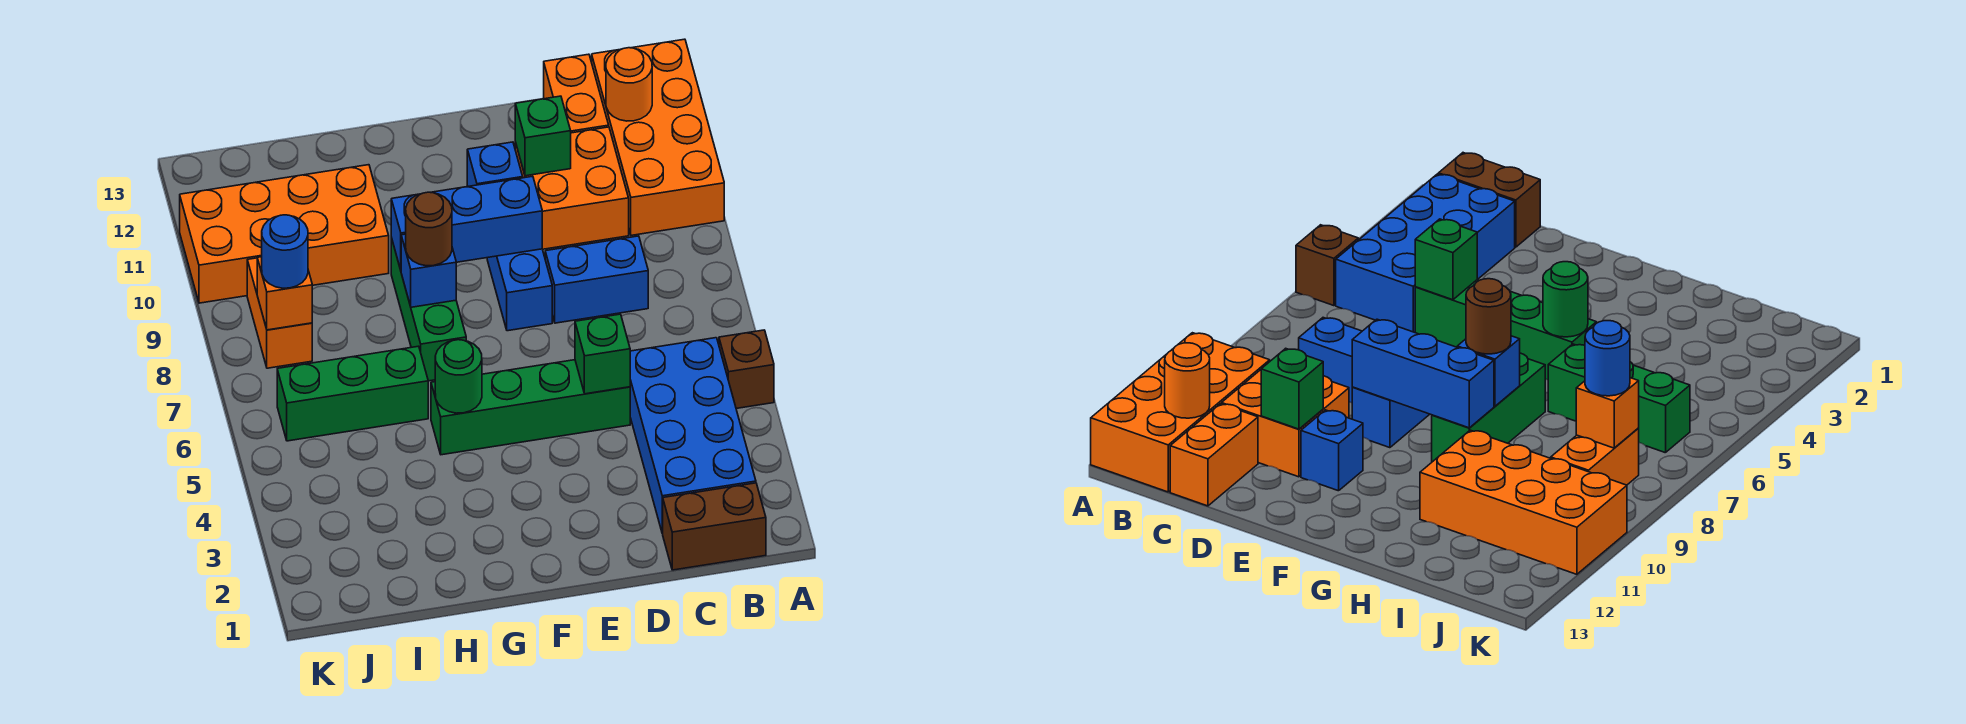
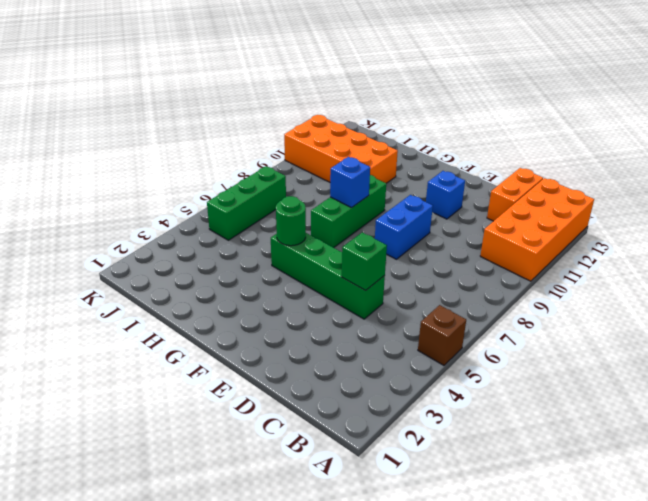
green brick J5:J7 level 1 -> green brick H6:J6 level 1
none -> brown brick B1:C1 level 1
none -> blue brick B2:C5 level 1
none -> blue brick C8:D8 level 1

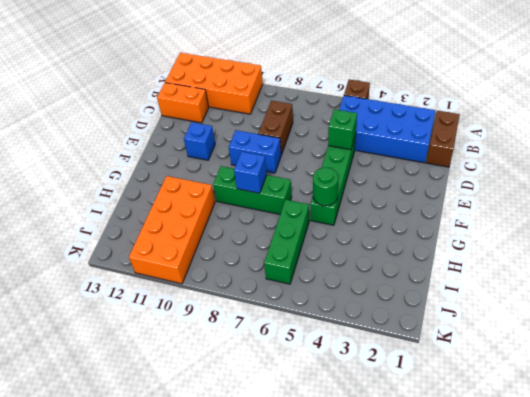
brown brick C8:D8 level 1 -> blue brick C8:D8 level 1
none -> orange brick C10:D11 level 1
none -> orange brick J8:J9 level 1
none -> orange round brick B12 level 2

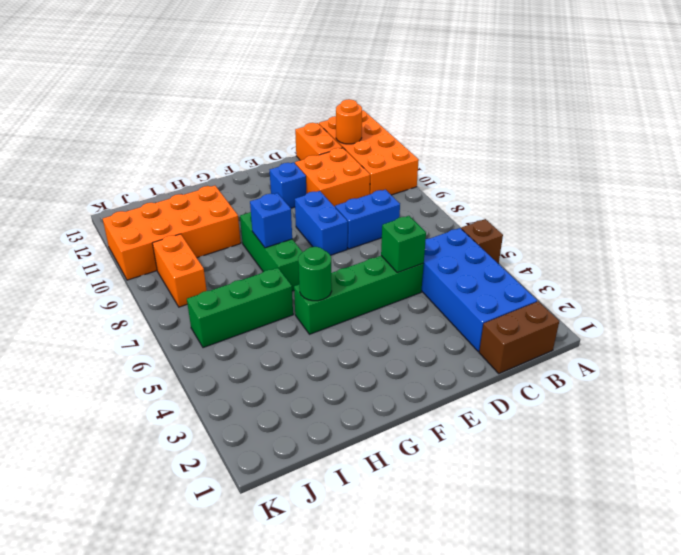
none -> green brick D11 level 2
none -> blue brick E9:G9 level 2
none -> orange brick J8 level 2

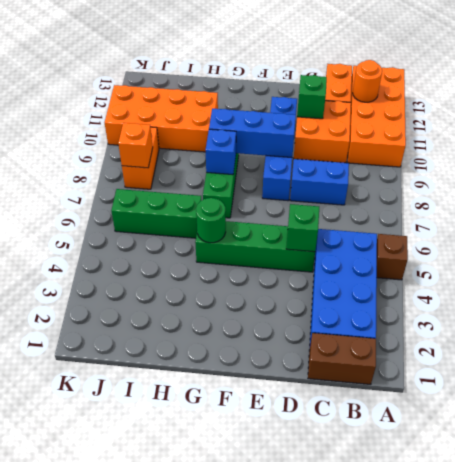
none -> brown round brick G8 level 3
none -> blue round brick J8 level 3

